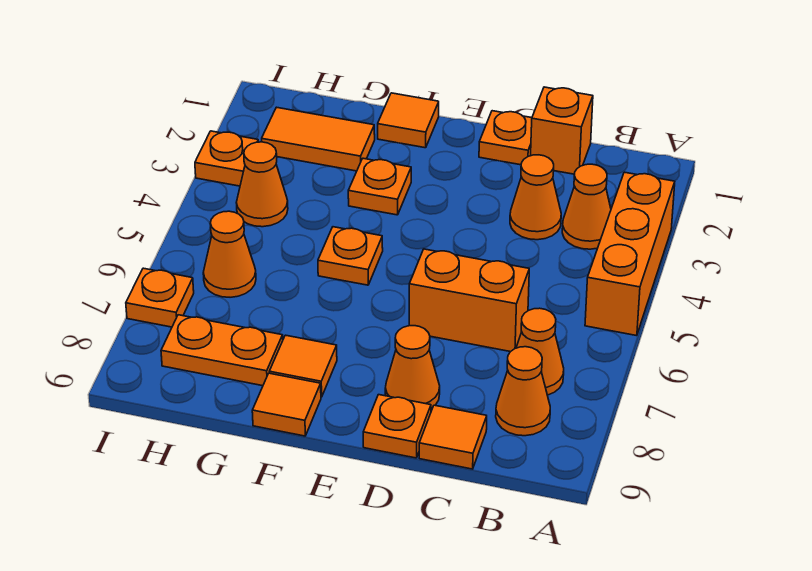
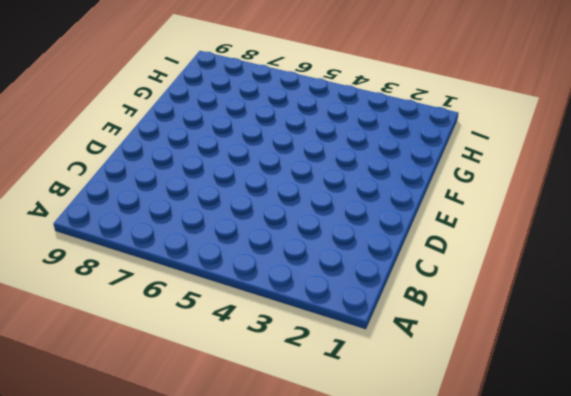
none -> orange brick A3:A5 level 1
none -> orange cone B3 level 1
none -> orange cone B7 level 1

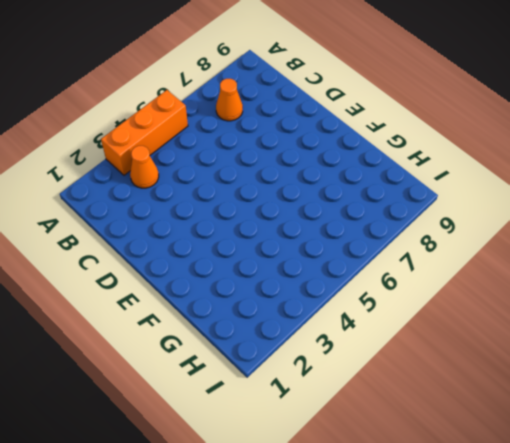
none -> orange cone B8 level 1
none -> orange brick C1 level 1
none -> orange cone C3 level 1

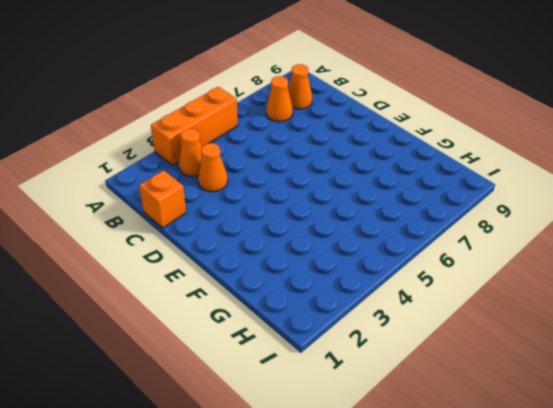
none -> orange brick C6:D6 level 1
none -> orange tile C9 level 1
none -> orange plate D1 level 1

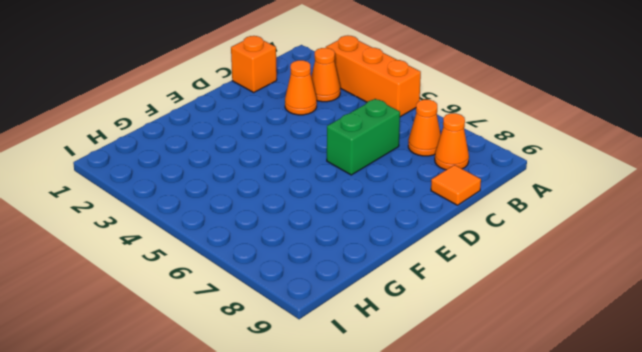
green brick C6:D6 level 1 -> orange brick C6:D6 level 1
none -> orange plate D1 level 1
none -> orange cone D8 level 1
none -> orange plate D9 level 1

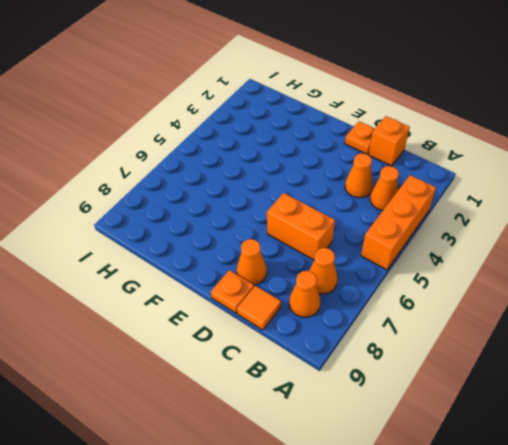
none -> orange tile F1 level 1
none -> orange plate F3 level 1
none -> orange plate F5 level 1

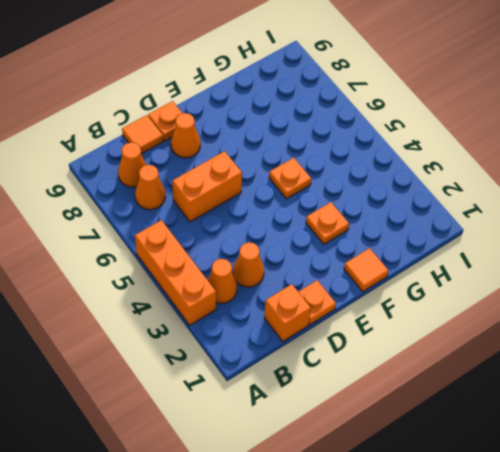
none -> orange tile F8 level 1
none -> orange tile F9 level 1
none -> orange tile G2:H2 level 1

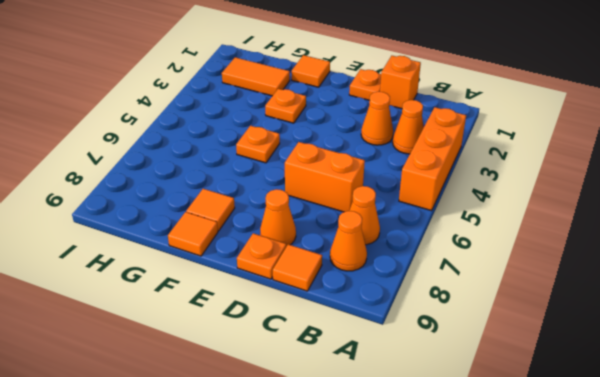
none -> orange plate G8:H8 level 1
none -> orange cone H4 level 1
none -> orange cone H6 level 1

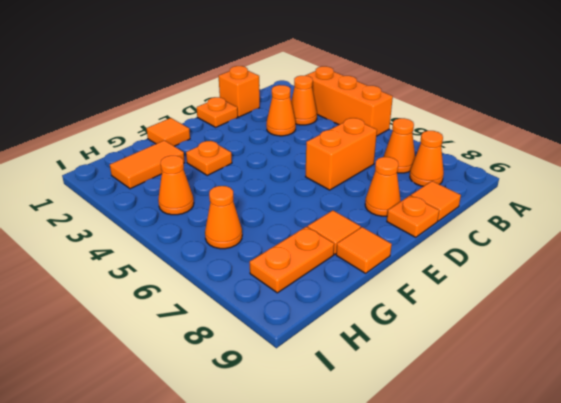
none -> orange plate F5 level 1
none -> orange plate I3 level 1
none -> orange plate I7 level 1

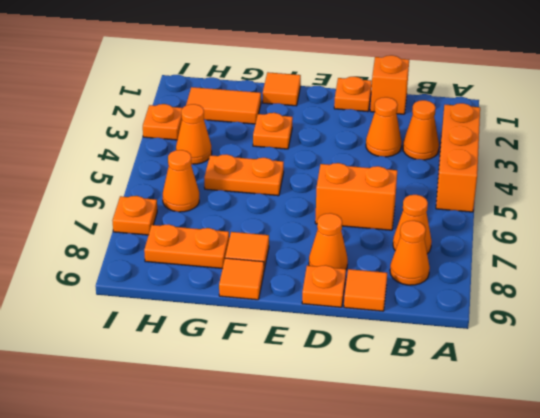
orange plate F5:G5 level 1 -> orange plate F5 level 1

